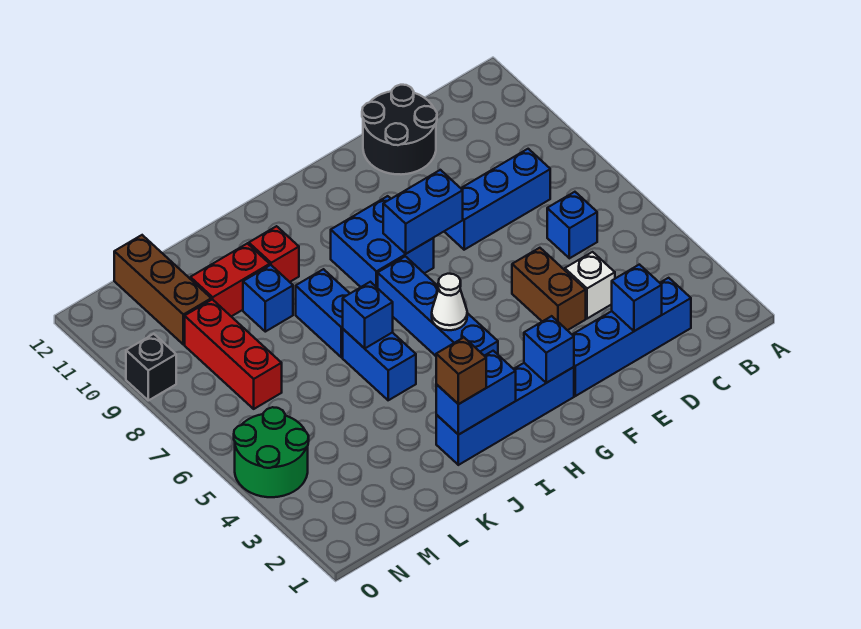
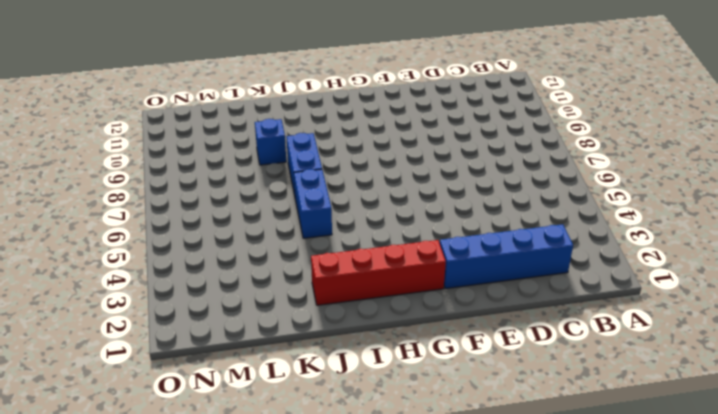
red brick G2:J2 level 1 -> blue brick G2:J2 level 1
none -> blue brick C6 level 1
none -> blue brick C8:E8 level 1
none -> white brick D4 level 1

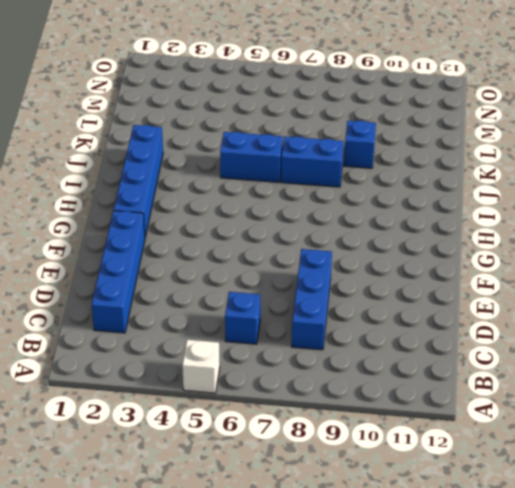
white brick A5 level 1 -> white brick D4 level 1
none -> black round brick D11:E12 level 1
none -> brown brick E4:E5 level 1
none -> blue brick G8:H9 level 1

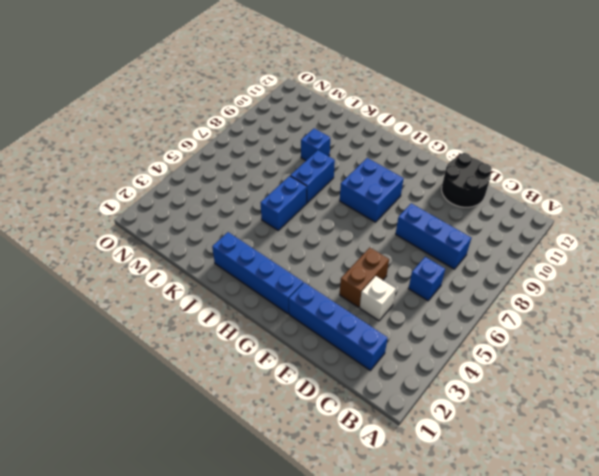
none -> blue brick H4:H7 level 1
none -> red brick J10 level 1
none -> red brick K10:L10 level 1

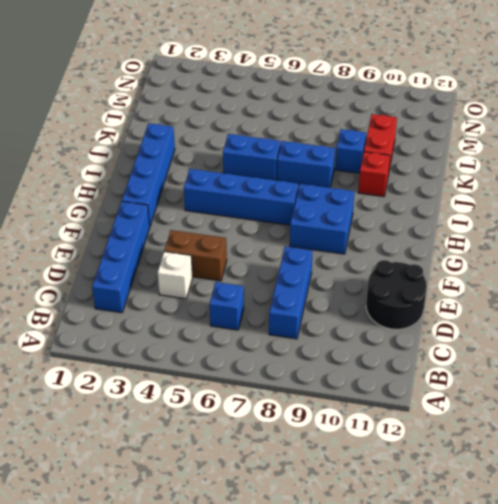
none -> red brick M7:M9 level 1
none -> brown brick M10:M12 level 1
none -> green round brick N4:O5 level 1

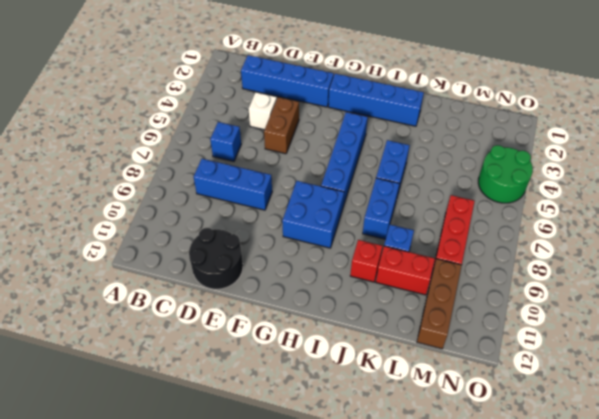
none -> black brick O9 level 1
none -> blue brick D2 level 2
none -> blue brick F8:G8 level 2

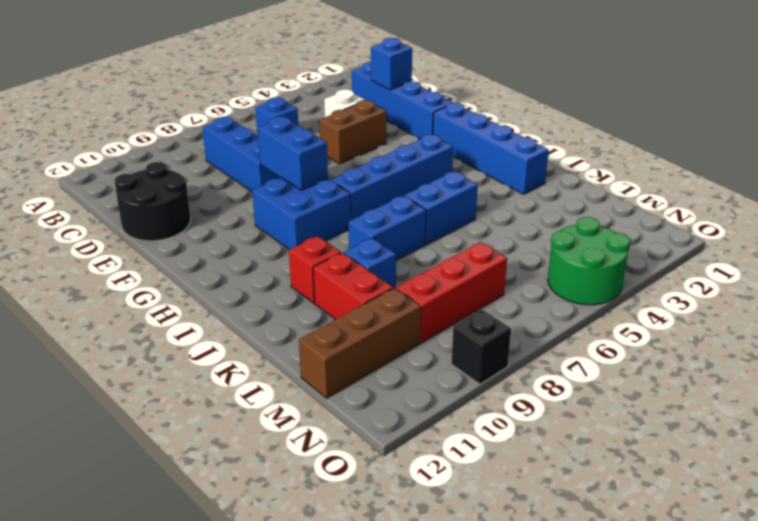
none -> blue brick G2 level 2
none -> white cone H5 level 2
none -> blue brick I2:J2 level 2

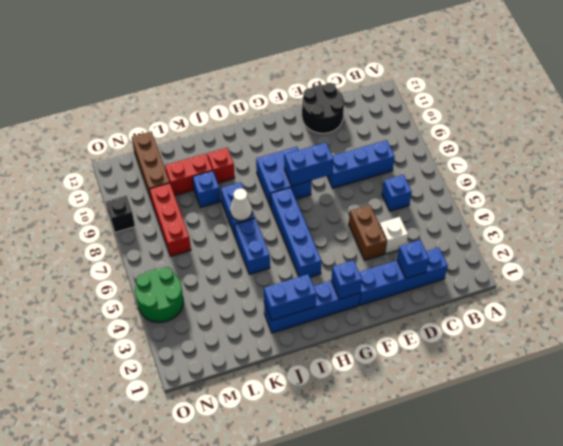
white cone J7 level 2 -> white cone H5 level 2
none -> blue brick J6 level 2
none -> brown brick J2 level 3

